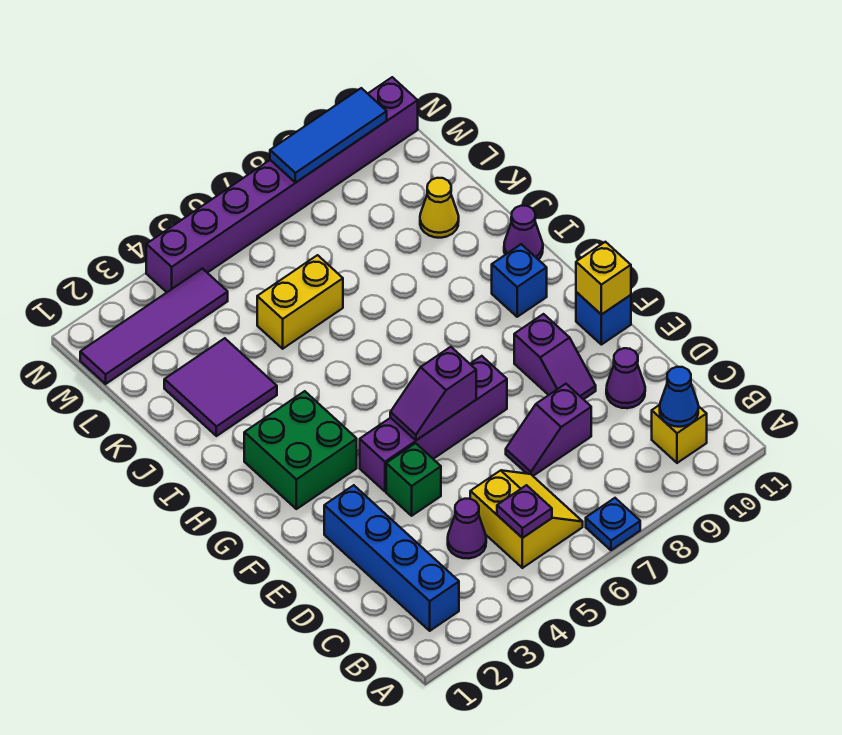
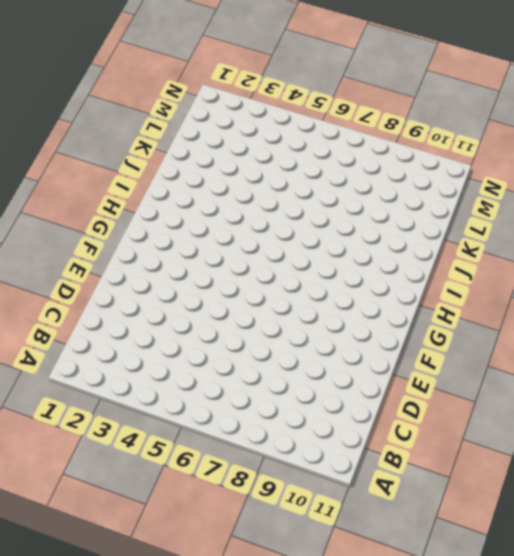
none -> blue plate A7 level 1
none -> blue brick B2:E2 level 1
none -> yellow slope B5:C6 level 1 top 5

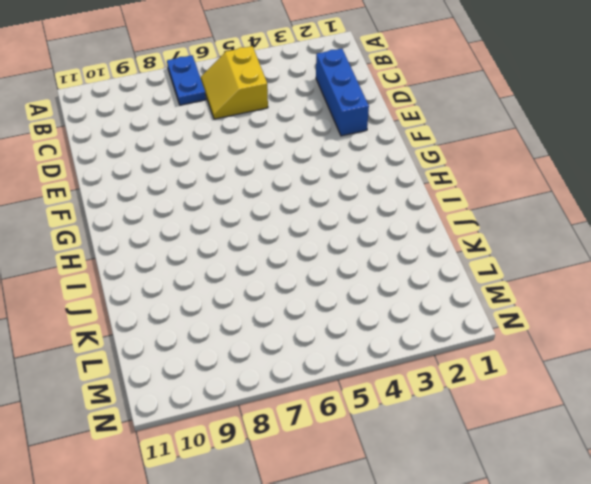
blue plate A7:B7 level 1 -> blue plate A7 level 1
blue brick C2:E2 level 1 -> blue brick B2:E2 level 1
none -> yellow brick B10 level 1
none -> purple cone C4 level 1
none -> purple slope D7:D8 level 1 top 8

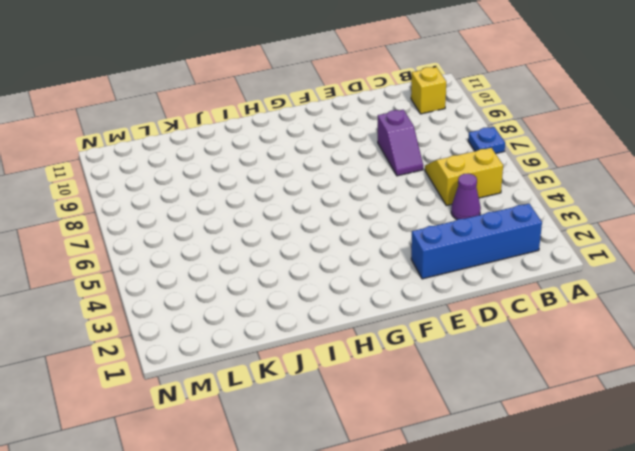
none -> purple cone D10 level 1
none -> green brick E4 level 1
none -> purple slope E9:F9 level 1 top F

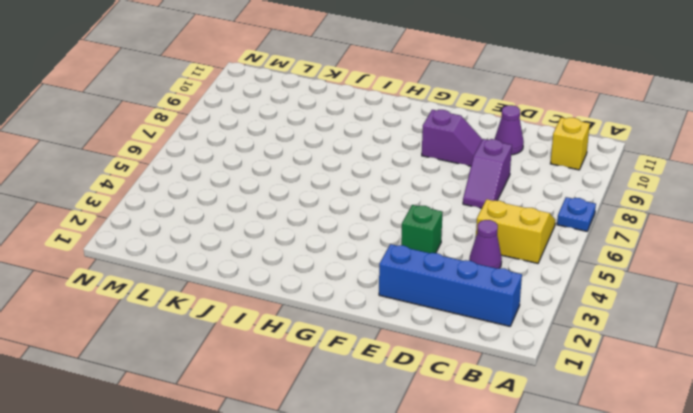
none -> purple brick F4:F7 level 1
none -> blue brick F11 level 1
none -> green brick G2:H3 level 1

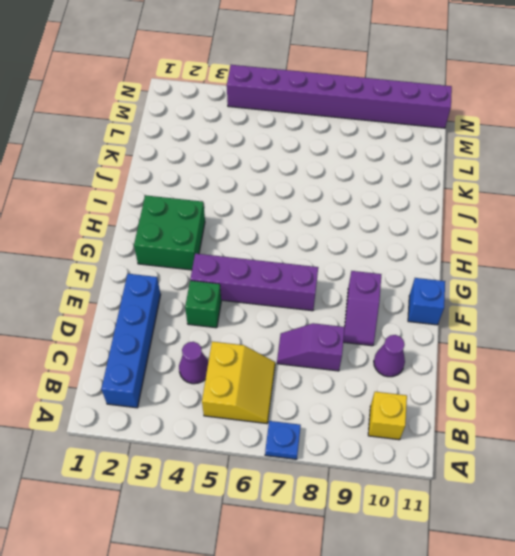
none -> blue brick H10 level 1
none -> purple cone I11 level 1
none -> purple tile J2:K3 level 1

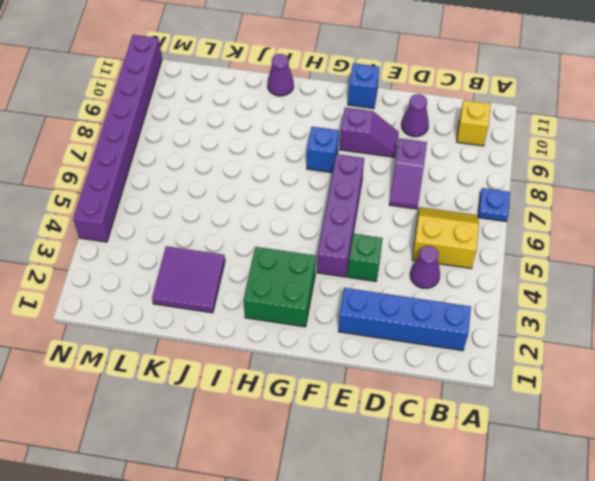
blue brick G8 level 1 -> blue brick H10 level 1
none -> yellow brick K5:K6 level 1
none -> yellow cone K10 level 1
none -> purple tile M1:M4 level 1

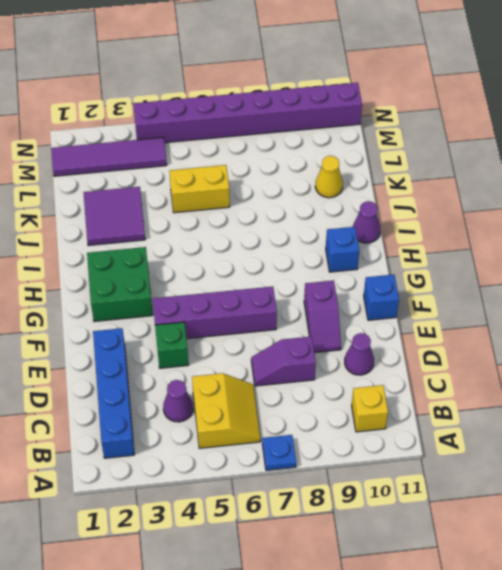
none -> purple plate B5 level 2
none -> blue cone B10 level 2
none -> purple slope F5:F6 level 2 top 6

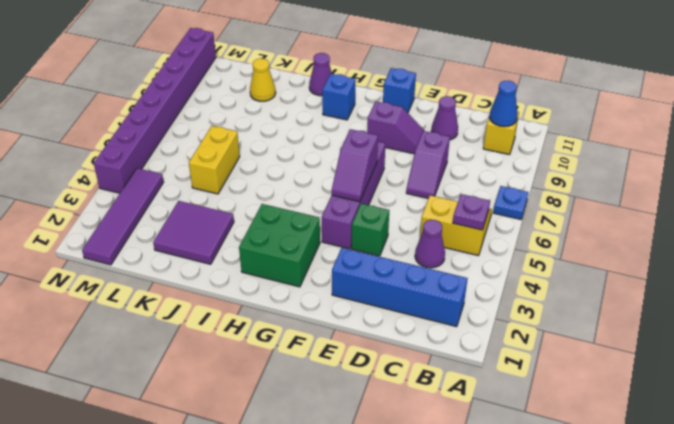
none -> yellow brick F11 level 2
none -> blue tile N8:N10 level 2

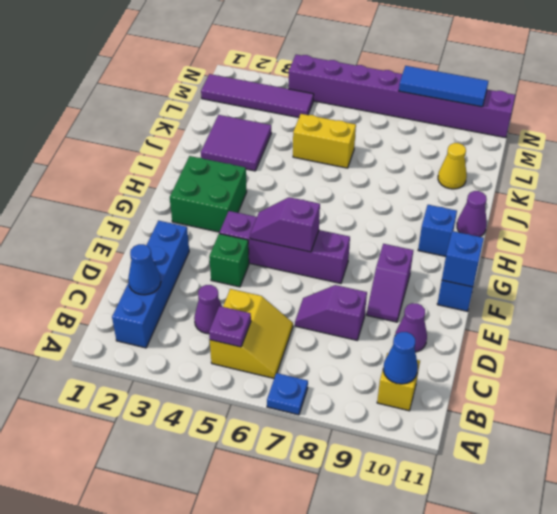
blue cone C2 level 2 -> none
blue brick F11 level 2 -> yellow brick F11 level 2

